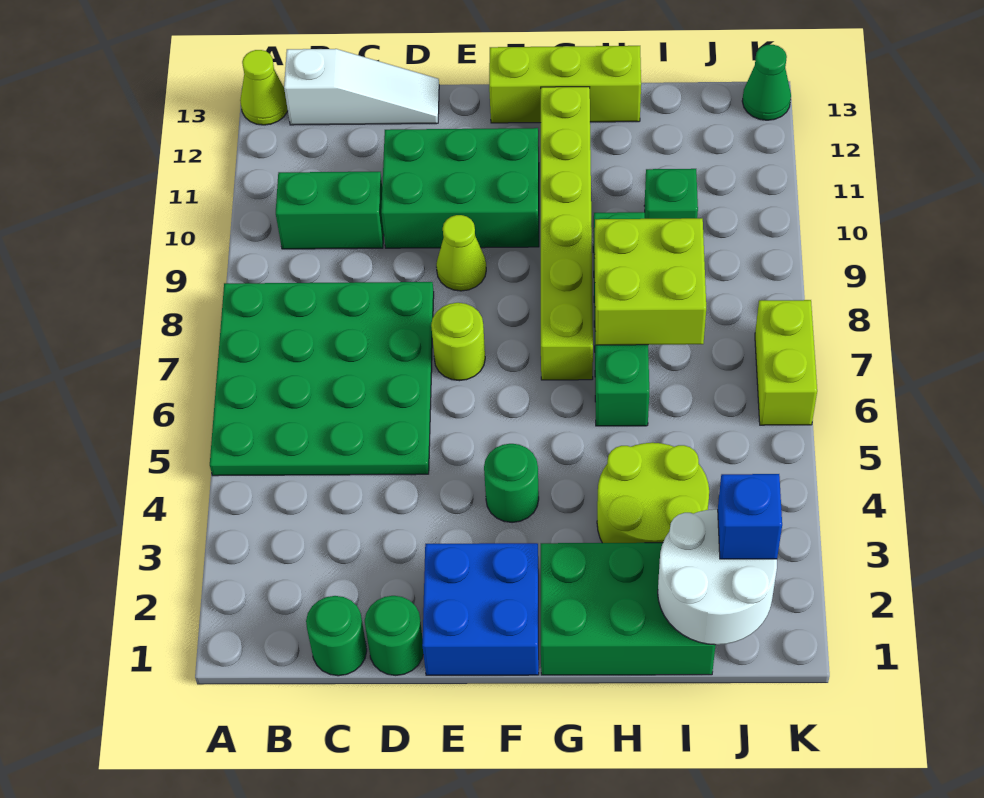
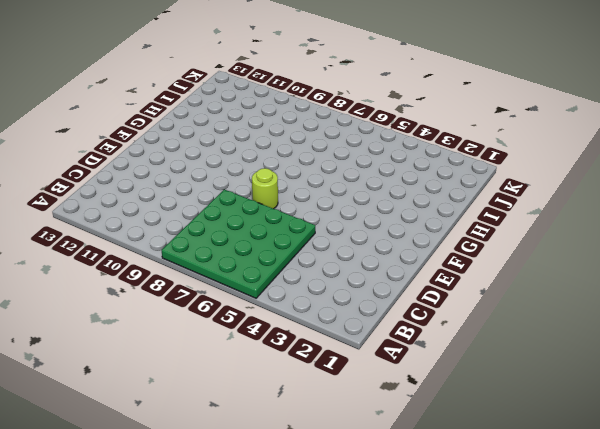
none -> lime cone A13 level 1
none -> green brick B10:C10 level 1
none -> white slope B13:D13 level 1 top B

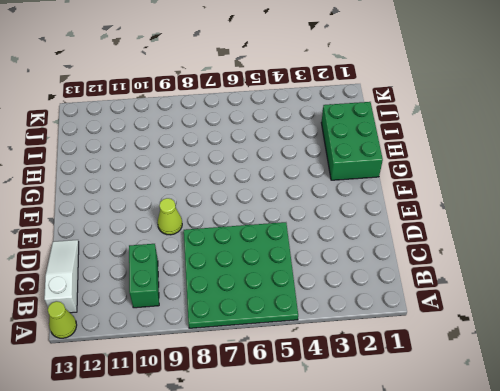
none -> green round brick C1 level 1
none -> green round brick D1 level 1
none -> green brick D10:F11 level 1

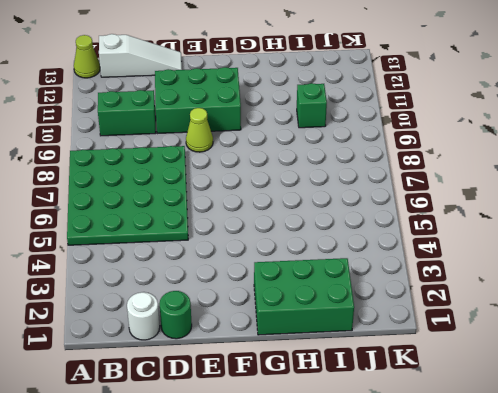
white round brick C1 level 1 -> green round brick C1 level 1
none -> blue brick E1:F2 level 1
none -> lime round brick E7 level 1
none -> green round brick F4 level 1

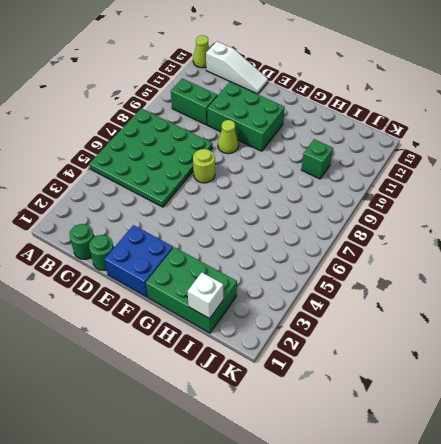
white brick I1 level 2 -> white round brick I1:J2 level 2
none -> green round brick F4 level 1
none -> lime brick F13:H13 level 1
none -> lime brick G7:G12 level 1

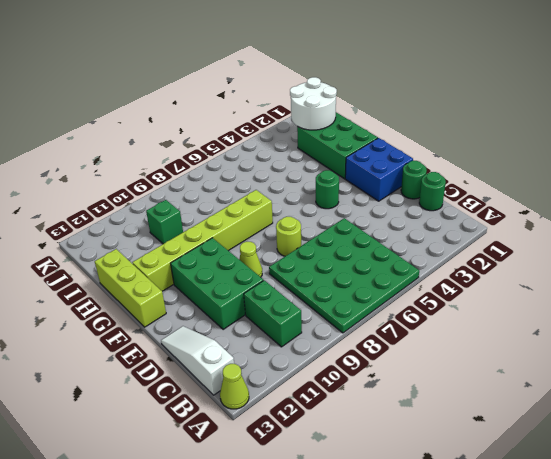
none -> lime round brick H3:I4 level 1
none -> green brick H6:H9 level 1
none -> lime brick K6:K7 level 1

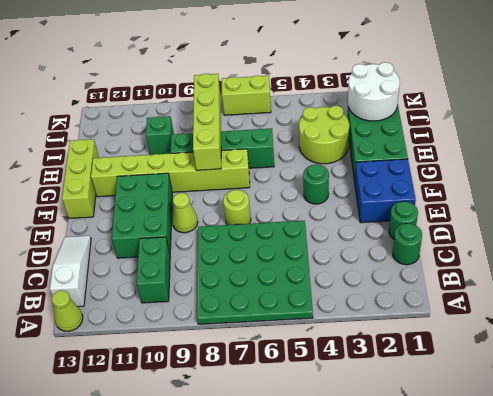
lime brick G8:J8 level 2 -> lime brick H7:I8 level 2
none -> green cone K13 level 1
none -> blue brick J2 level 3

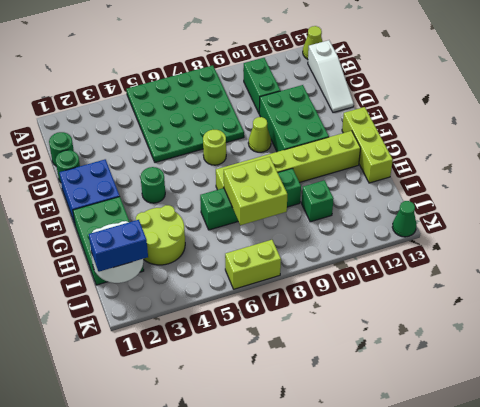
blue brick J1:J2 level 3 -> blue brick J2 level 3

